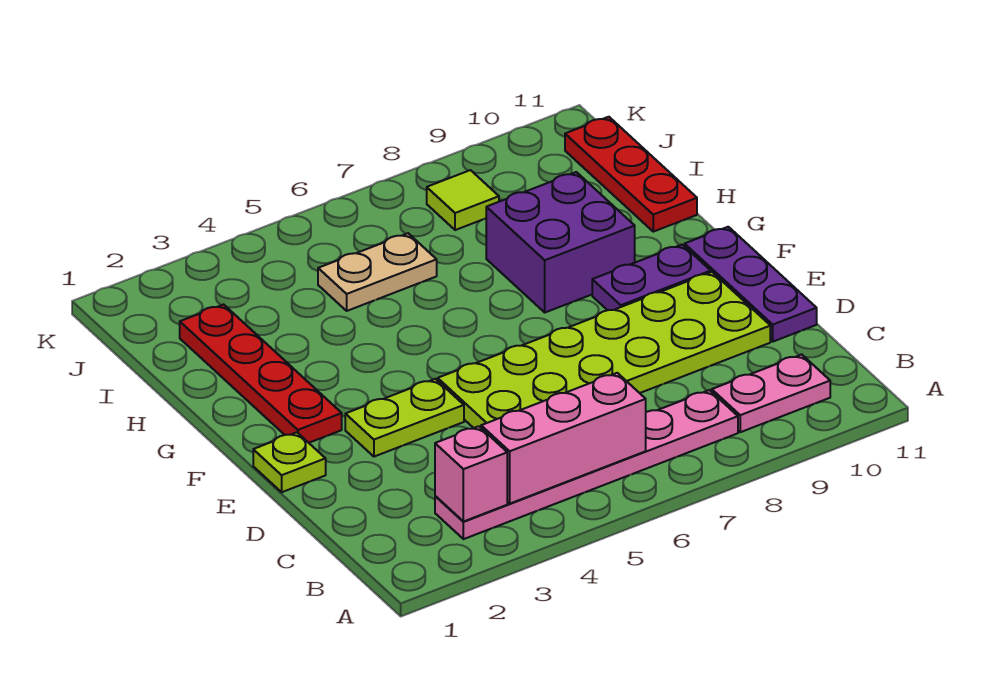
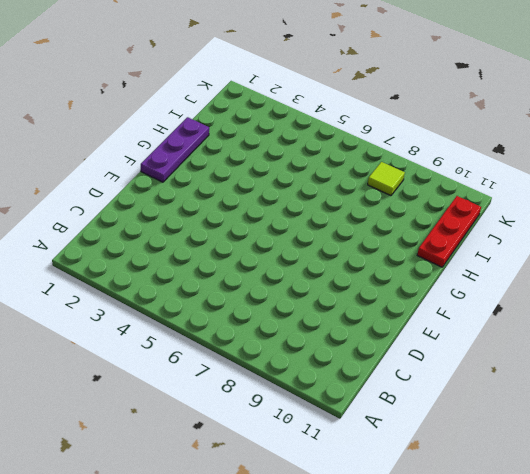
purple plate F1:H1 level 1 -> purple plate D11:F11 level 1
none -> pink plate B3:B8 level 1
none -> pink plate B9:B10 level 1
none -> lime plate D5:E10 level 1

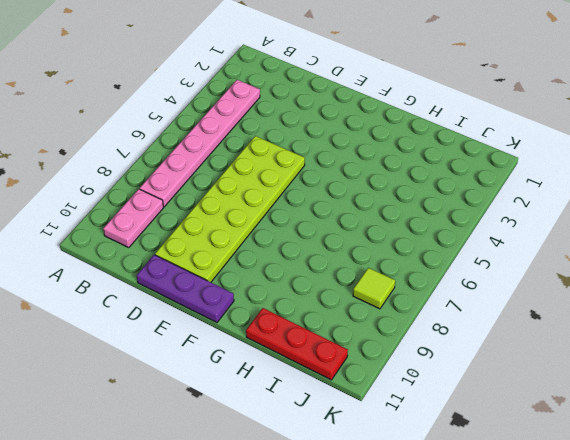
none -> lime plate E1 level 1
none -> lime plate E3:E4 level 1
none -> red plate F2:I2 level 1

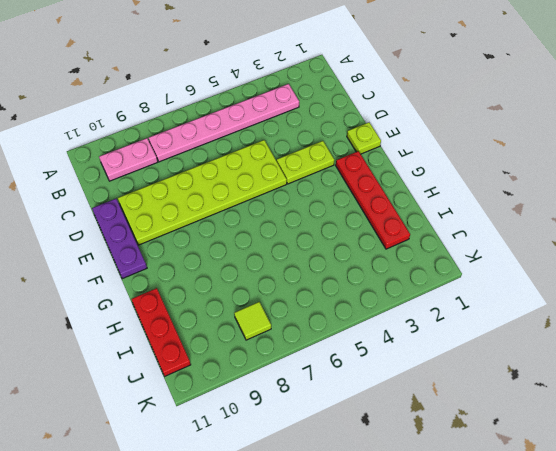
none -> purple plate F9:F10 level 1
none -> purple brick G8:H9 level 1
none -> tan plate I5:I6 level 1

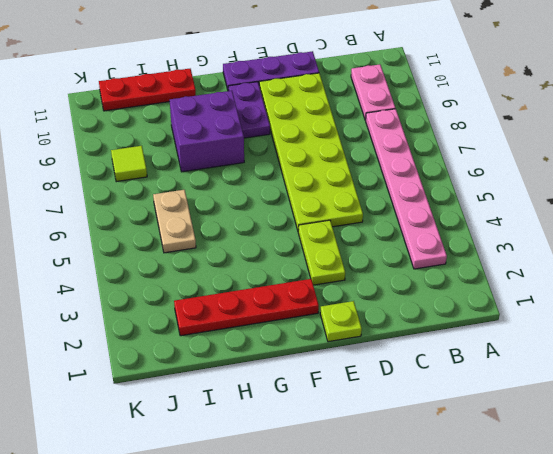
none -> pink brick B3 level 2
none -> pink brick B4:B6 level 2

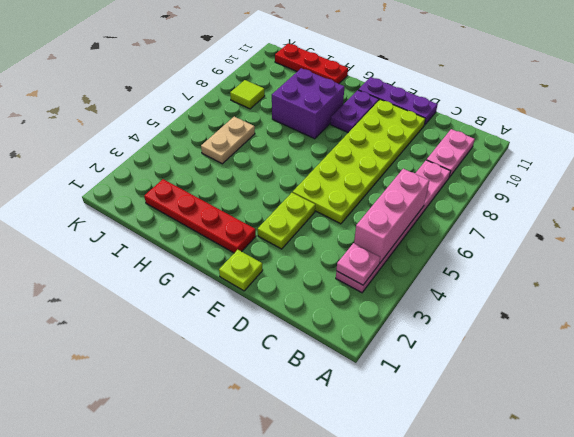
pink plate B3 level 2 -> pink brick B3 level 2

